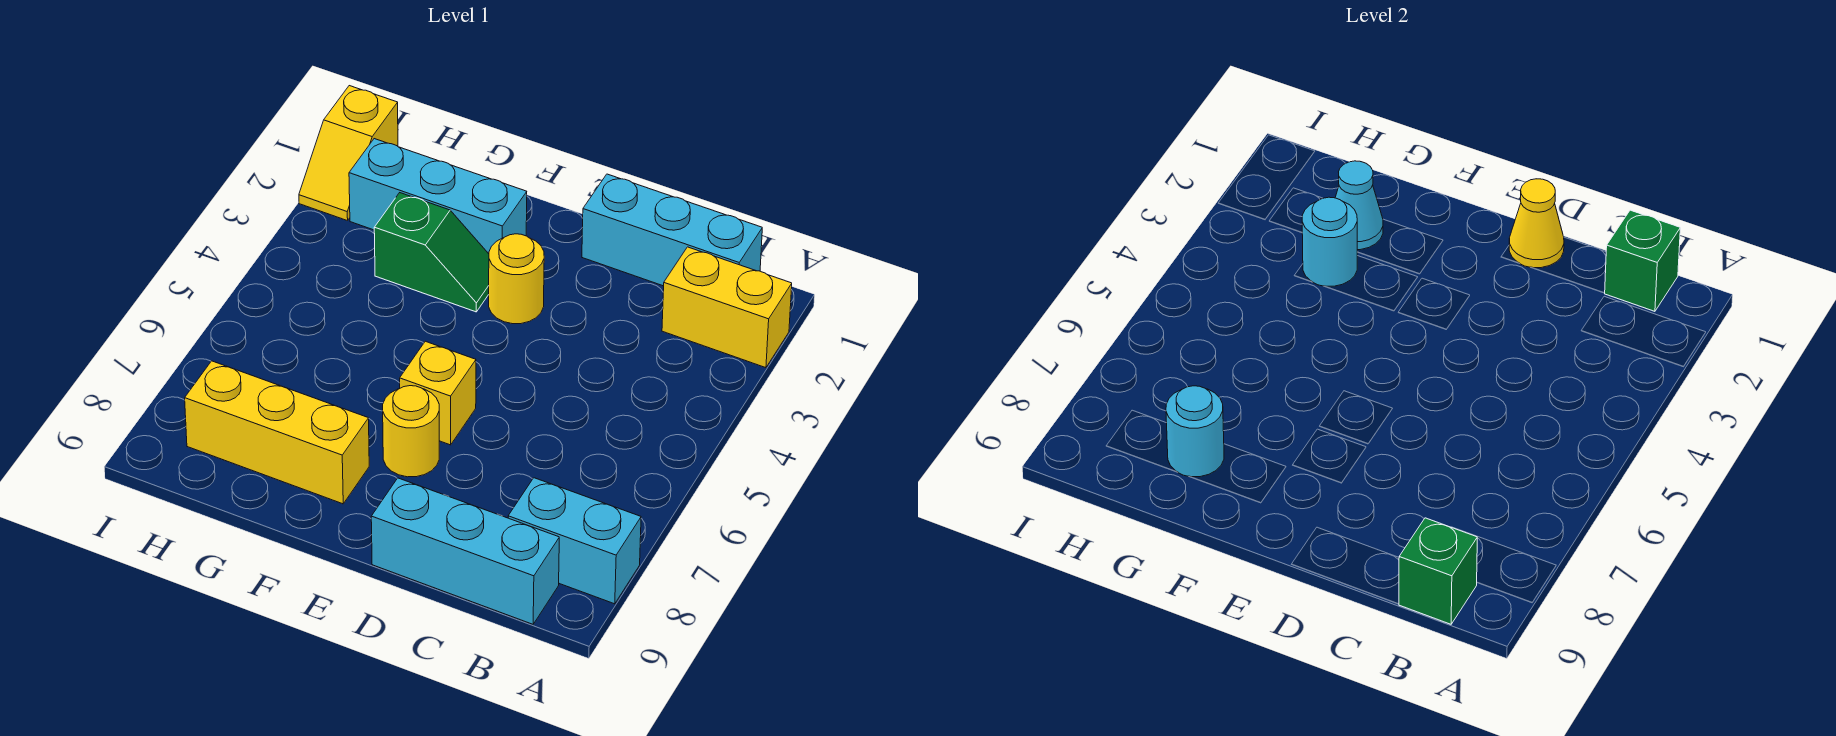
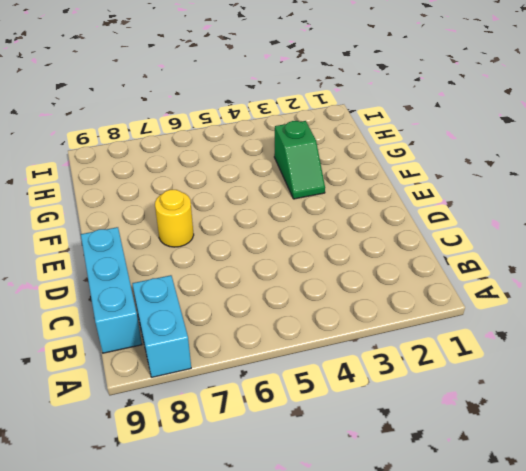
none -> yellow brick A2:B2 level 1
none -> cyan brick B1:D1 level 1
none -> yellow round brick E3 level 1

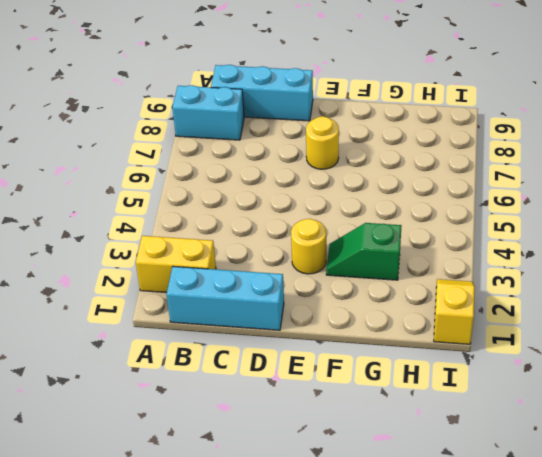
none -> yellow brick E6 level 1
none -> cyan brick F2:H2 level 1
none -> yellow brick F8:H8 level 1

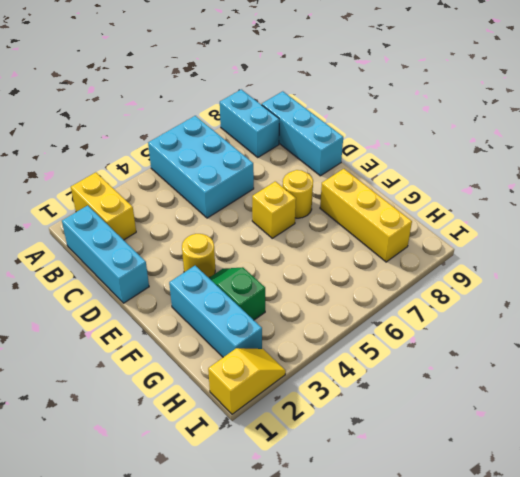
cyan brick A5:C6 level 1 -> none
none -> green brick B1 level 2
none -> green brick B9 level 2
none -> yellow cone D1 level 2

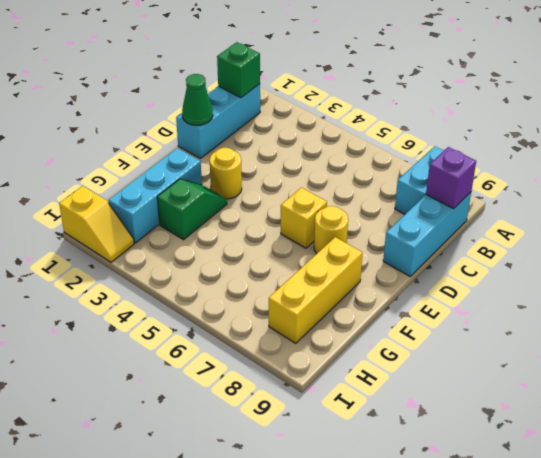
purple brick B9 level 2 -> green brick B9 level 2
green cone D1 level 2 -> yellow cone D1 level 2
none -> yellow brick A2:B2 level 1
none -> cyan cone G2 level 2
none -> cyan round brick G3 level 2

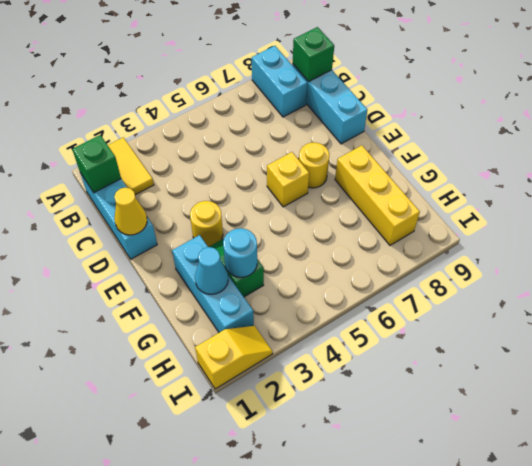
yellow tile A2:B2 level 1 -> yellow brick A2:B2 level 1
none -> cyan round brick G8 level 2

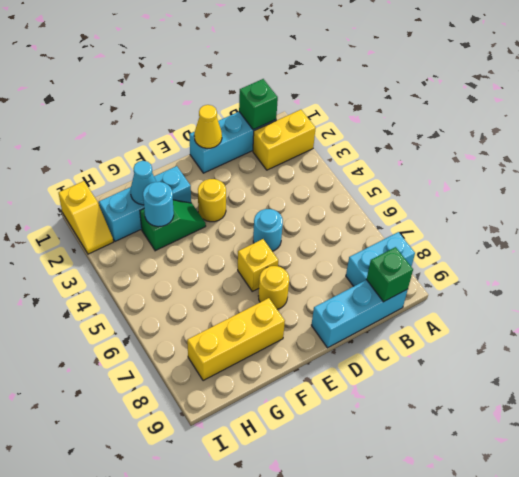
cyan round brick D5 level 1 -> cyan round brick G8 level 2

